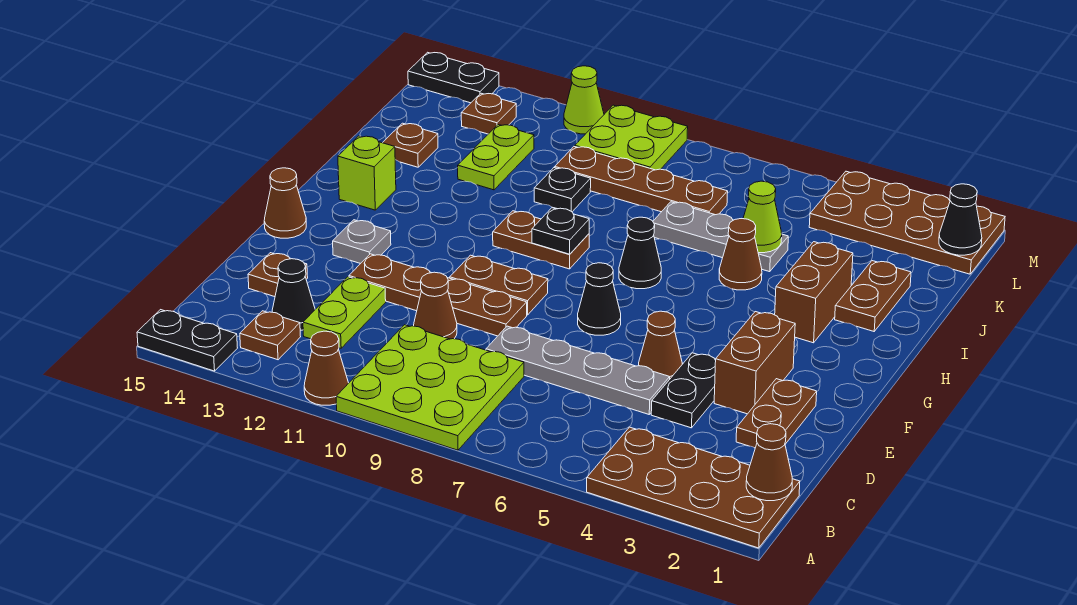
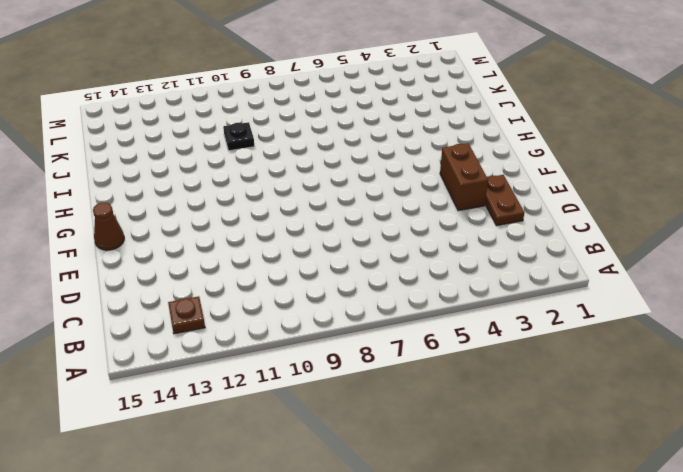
none -> brown plate A1:B4 level 1
none -> lime plate A8:C10 level 1
none -> brown cone A11 level 1
none -> black plate A14:A15 level 1

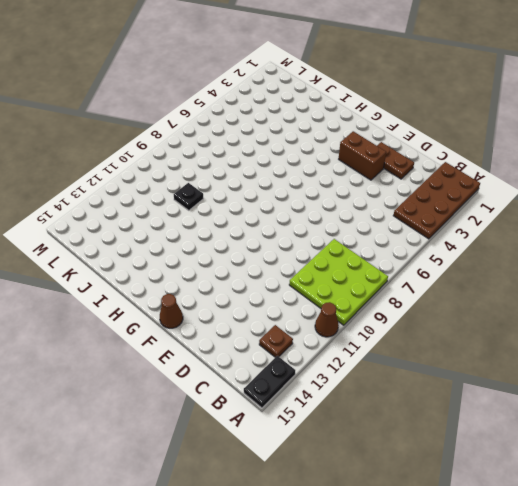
none -> lime plate C12:D12 level 1
none -> black cone C13 level 1
none -> black plate D4:E4 level 1
none -> grey plate D5:D8 level 1

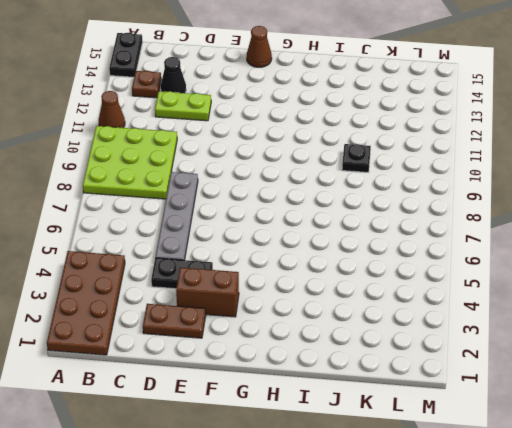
none -> brown cone D10 level 1
none -> brown plate D14 level 1
none -> brown cone E5 level 1
none -> brown plate E9:E12 level 1

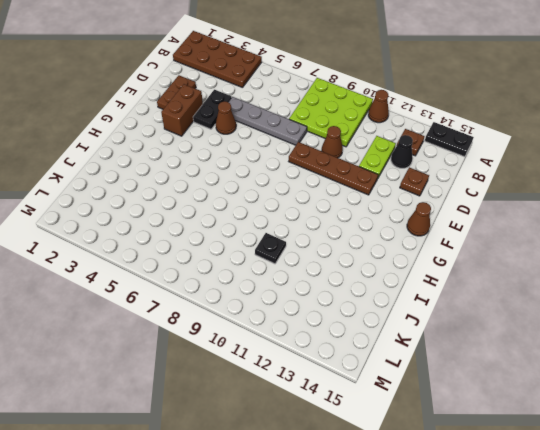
none -> black cone F7 level 1
none -> brown plate F9:F10 level 1
none -> grey plate F13 level 1
none -> brown brick H3:I3 level 1

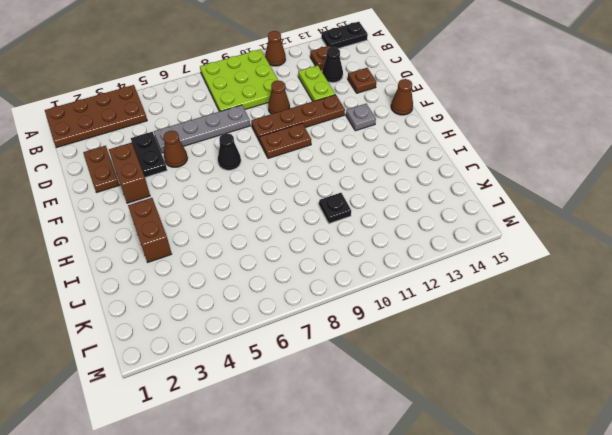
none -> black cone H7 level 1
none -> brown plate H9:H10 level 1
none -> lime brick H14 level 1
none -> brown plate I2:J2 level 1

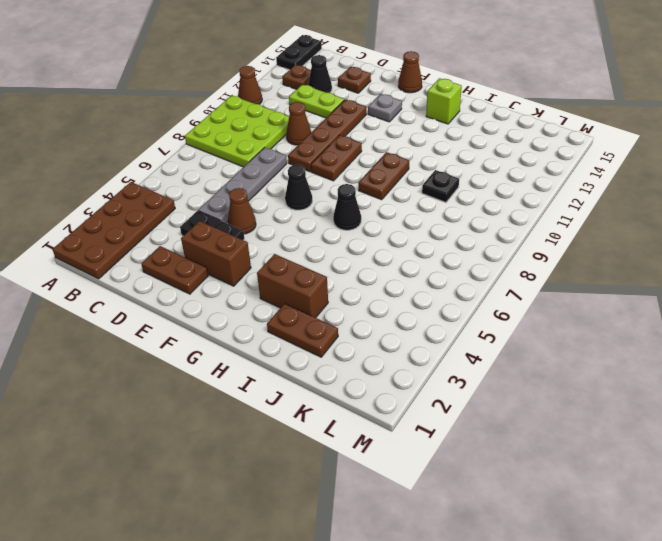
none -> brown cone I5 level 1
none -> grey plate J5:J7 level 1
none -> lime plate J12:K12 level 1
none -> brown plate J14 level 1

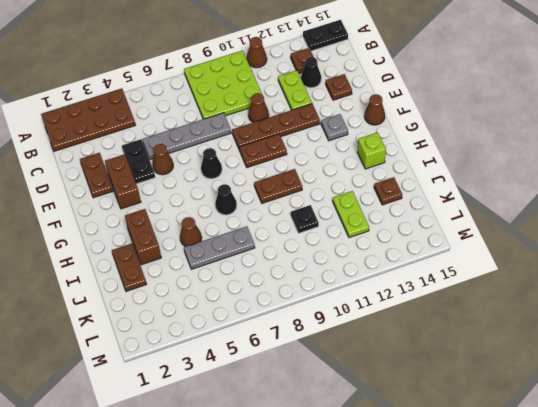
none -> brown plate K7:K10 level 1
none -> brown plate L1:M4 level 1
none -> lime plate L9:M10 level 1
none -> brown plate L13 level 1

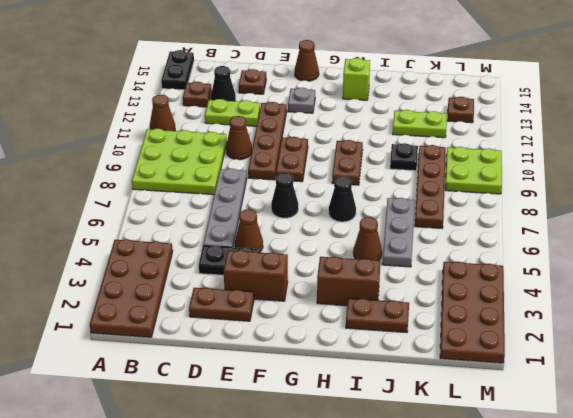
none -> brown plate J14 level 1
none -> lime cone M11 level 1
none -> black plate M14:M15 level 1
none -> brown cone B1 level 2

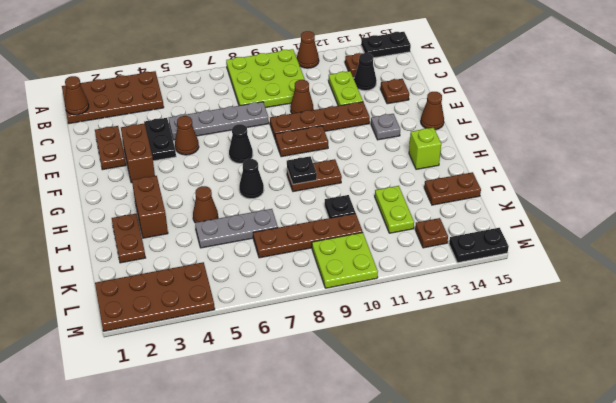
brown plate J14:J15 level 1 -> brown plate J14 level 1
none -> lime cone M11 level 1
none -> lime cone J5 level 2
none -> black cone L1 level 2

